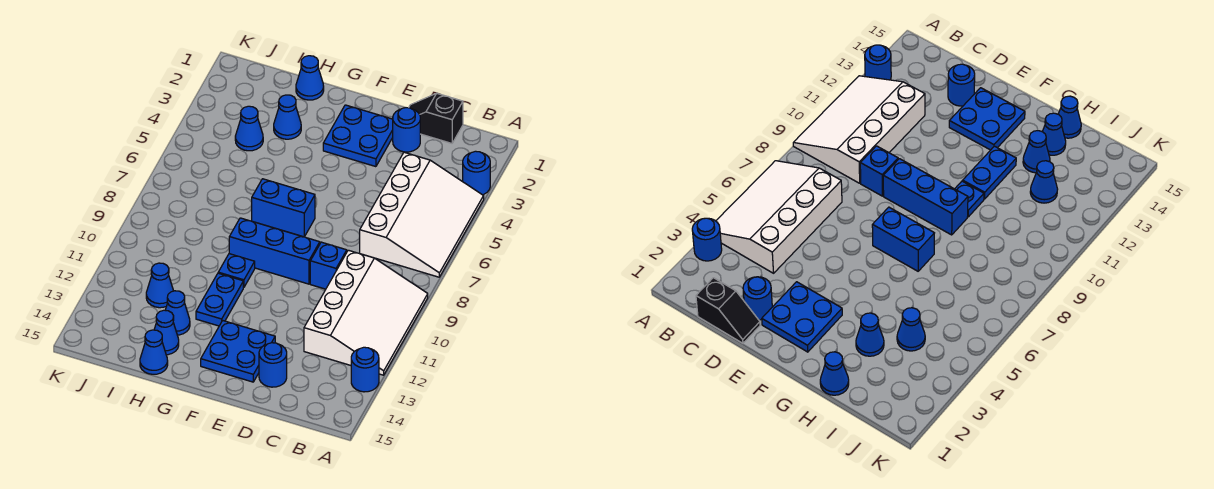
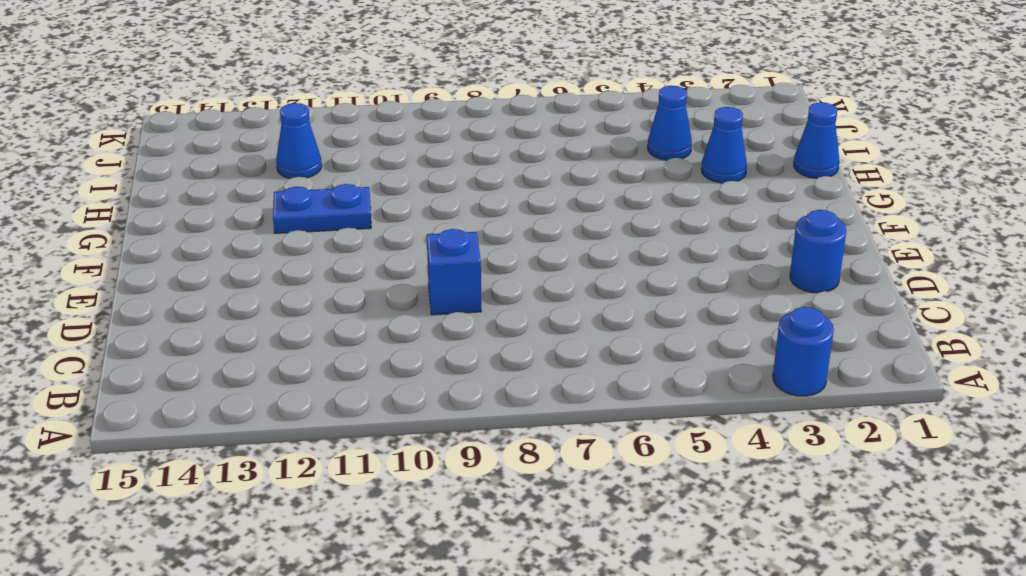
none -> white slope A4:C7 level 1 top C
none -> white slope A9:C12 level 1 top C
none -> blue round brick A13 level 1

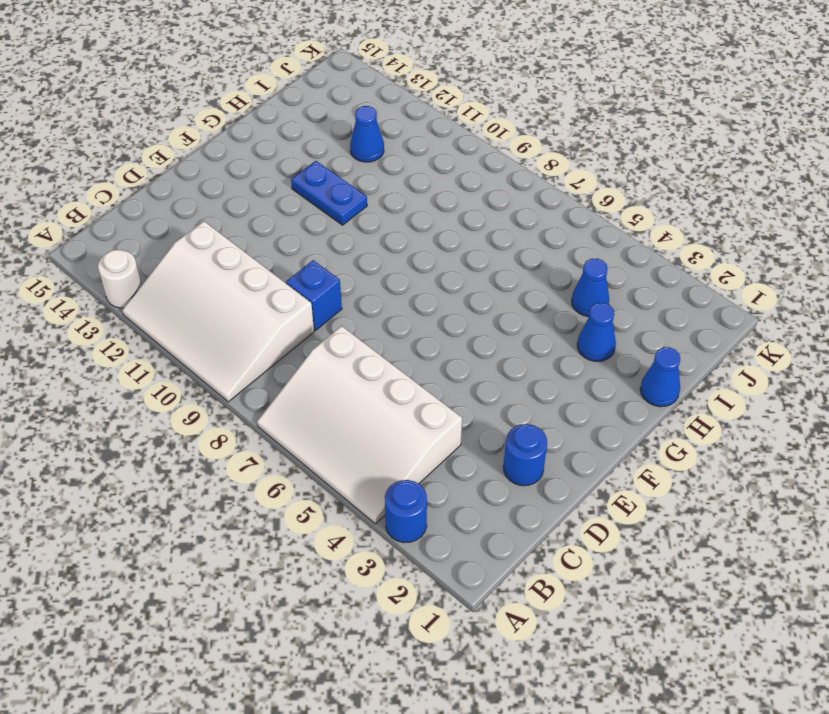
white round brick A13 level 1 -> blue round brick A13 level 1
none -> black slope C1:D1 level 1 top C
none -> blue round brick D14 level 1
none -> blue plate E2:F3 level 1

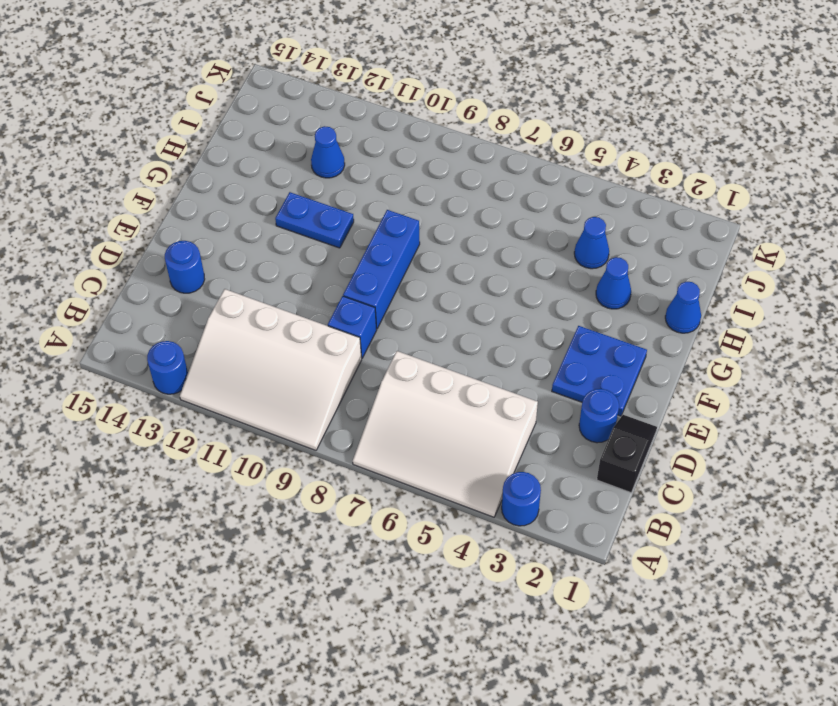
none -> blue plate E13:F14 level 1
none -> blue brick F7:G7 level 1
none -> blue plate G10 level 1

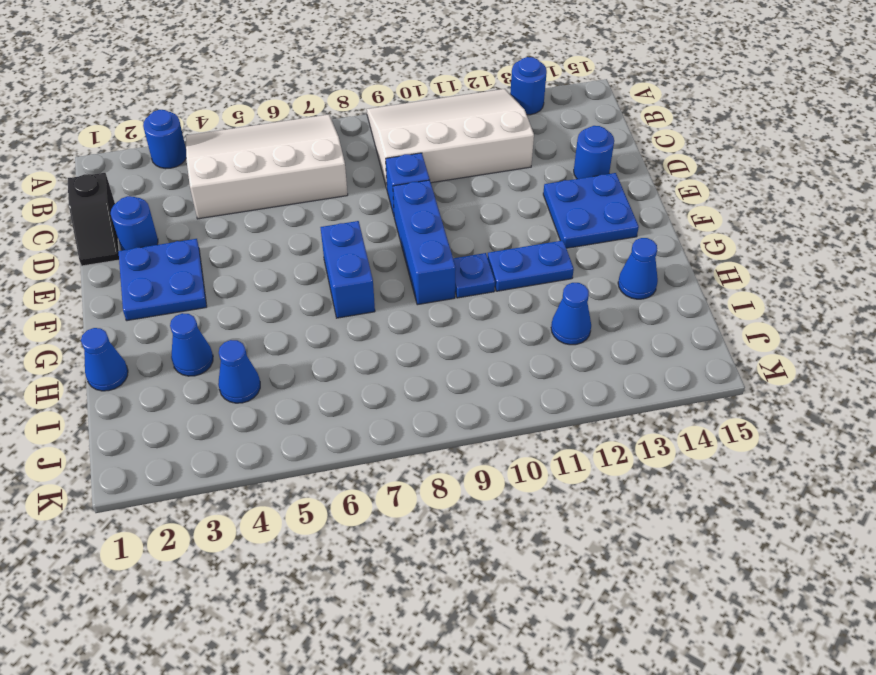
none -> blue cone H13 level 1
none -> blue cone H15 level 1

